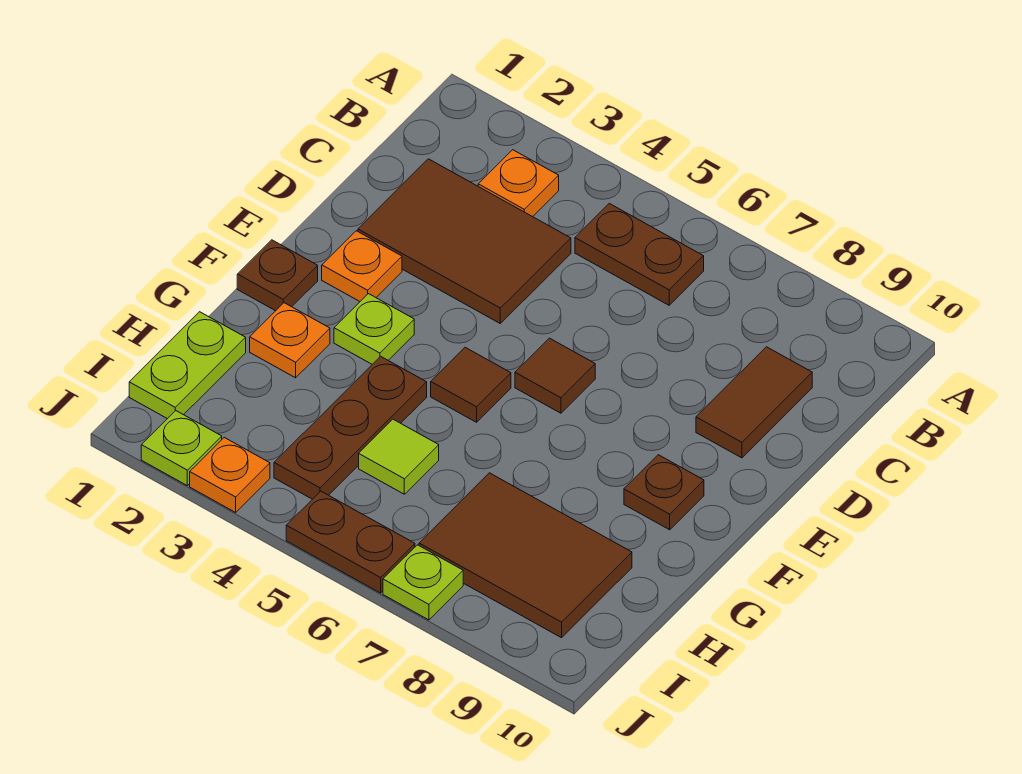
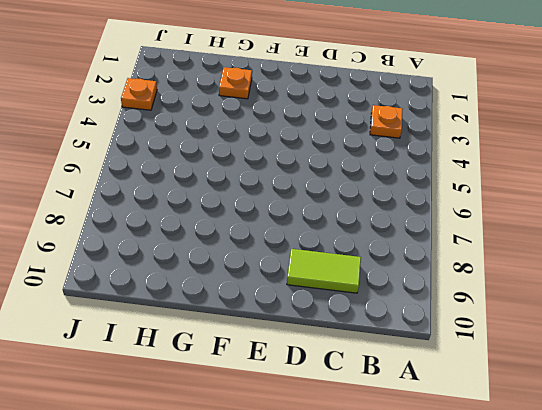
lime tile C9:D9 level 1 -> brown tile C9:D9 level 1
none -> brown plate B5:B6 level 1
none -> brown tile C2:D4 level 1
none -> orange plate E2 level 1

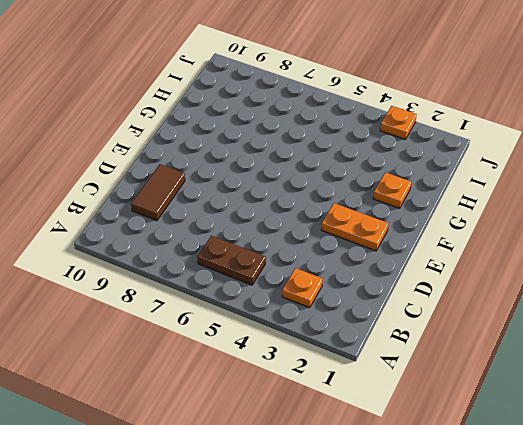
orange plate E2:E3 level 1 -> orange plate E2 level 1
none -> brown tile C2:D4 level 1
none -> brown tile E6 level 1
none -> brown plate F1 level 1

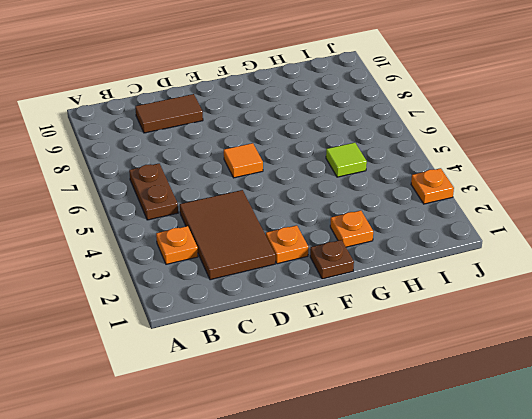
orange tile E6 level 1 -> brown tile E6 level 1
none -> lime plate F3 level 1
none -> brown tile F5 level 1
none -> brown plate F9 level 1

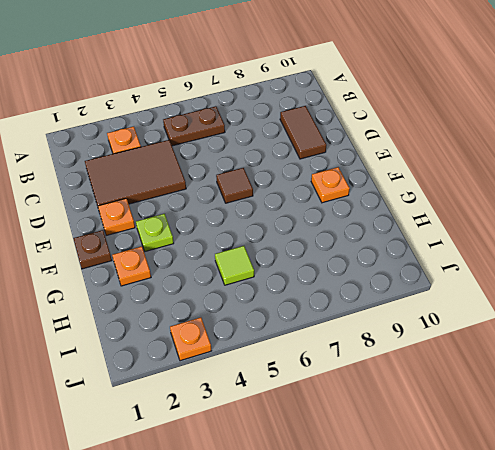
orange plate F9 level 1 -> brown plate F9 level 1
none -> brown tile F5 level 1
none -> brown plate G4:I4 level 1
none -> lime plate H1:I1 level 1

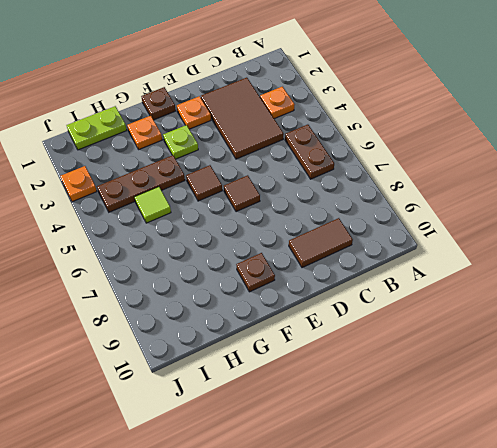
none -> brown tile H7:I9 level 1
none -> lime plate J2 level 1
none -> brown plate J5:J6 level 1

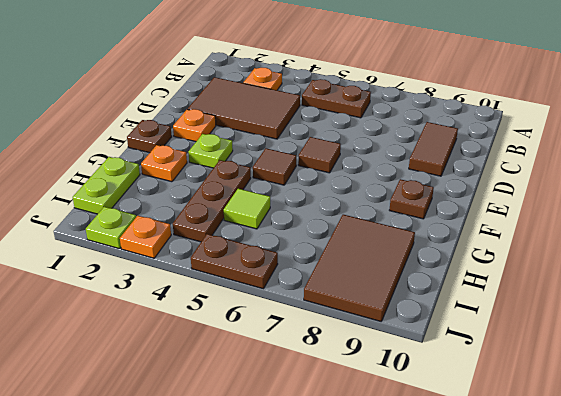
brown tile H8:J9 level 1 -> brown tile H7:I9 level 1
none -> lime plate J7 level 1

